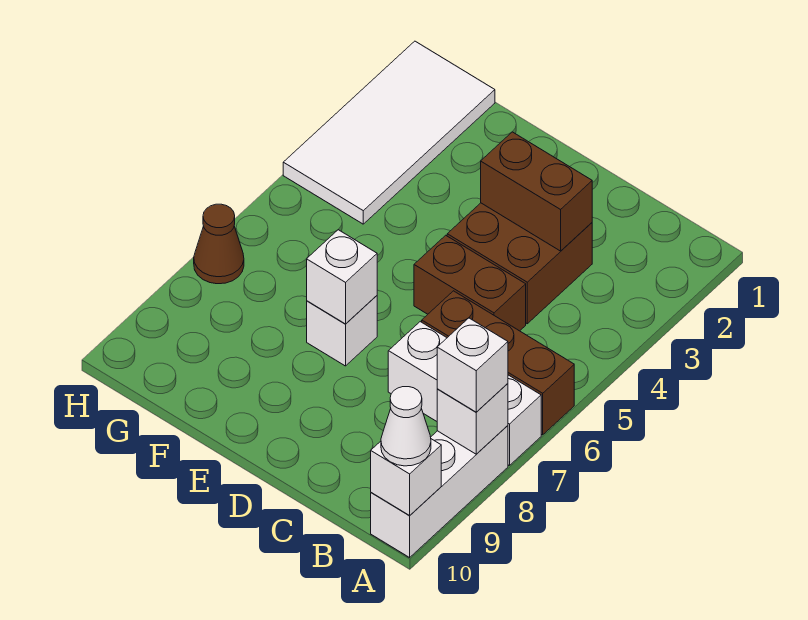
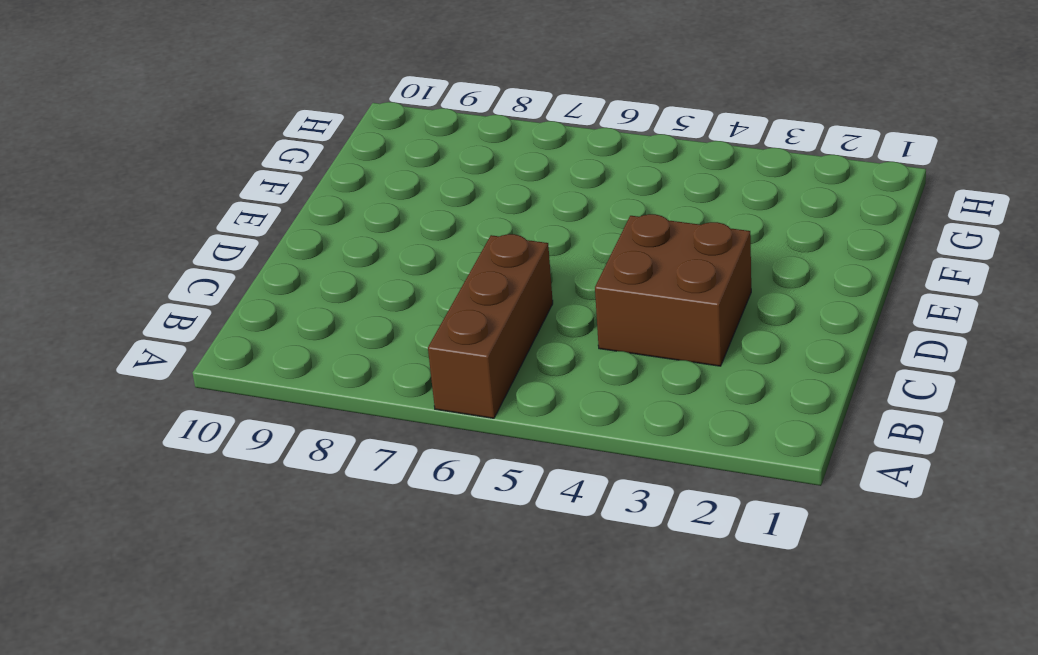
none -> white brick A7:C7 level 1
none -> white brick A8:A10 level 1
none -> brown brick C5:D5 level 1

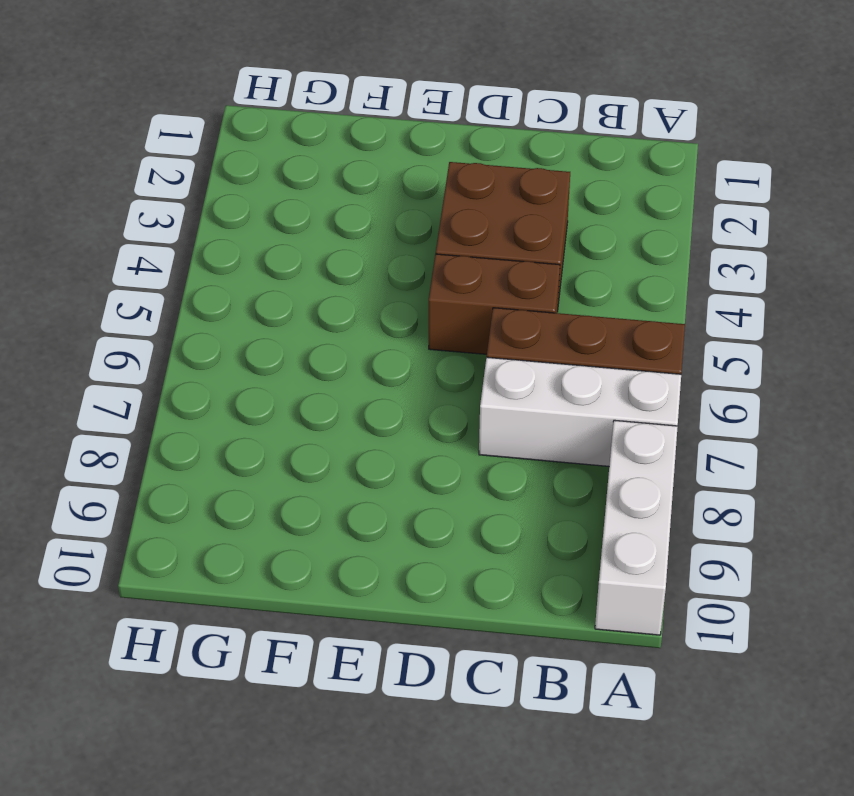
none -> white brick E7 level 1
none -> white tile G1:H4 level 1
none -> brown cone H7 level 1

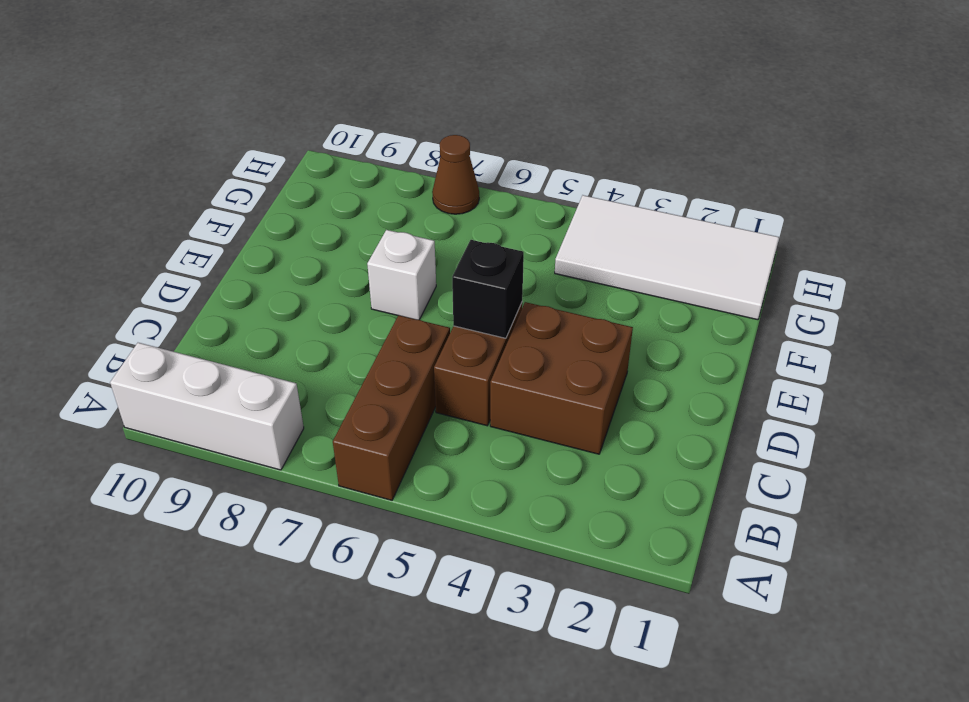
black brick D5 level 2 -> none
none -> white brick A7:C7 level 1
none -> white brick A8 level 2
none -> white brick A10 level 2

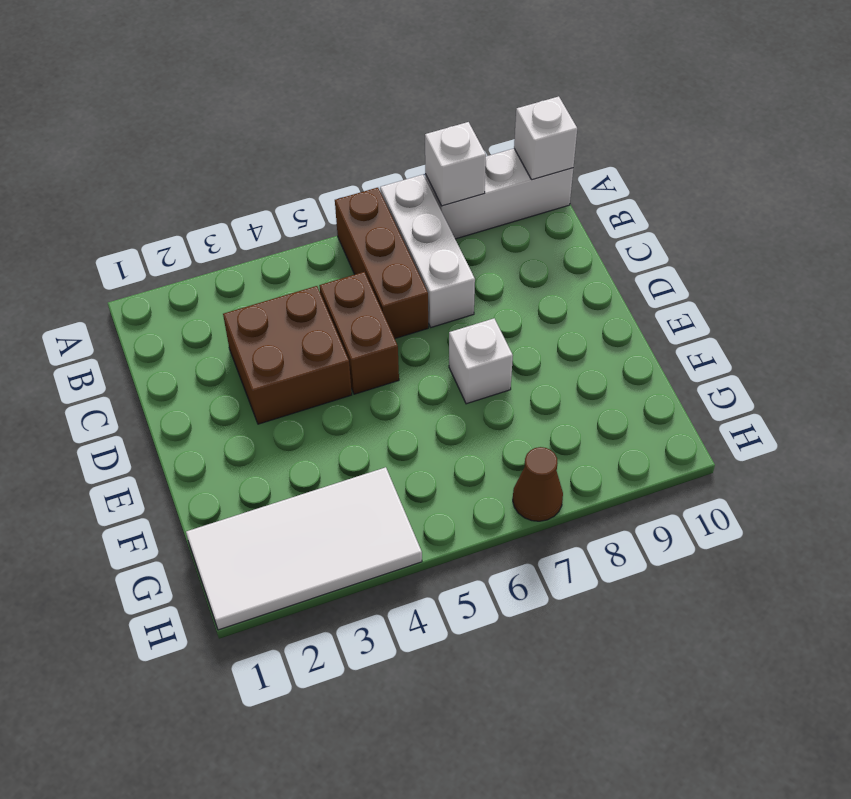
none -> brown brick C3:D3 level 2
none -> white brick E7 level 2
none -> white brick A8 level 3

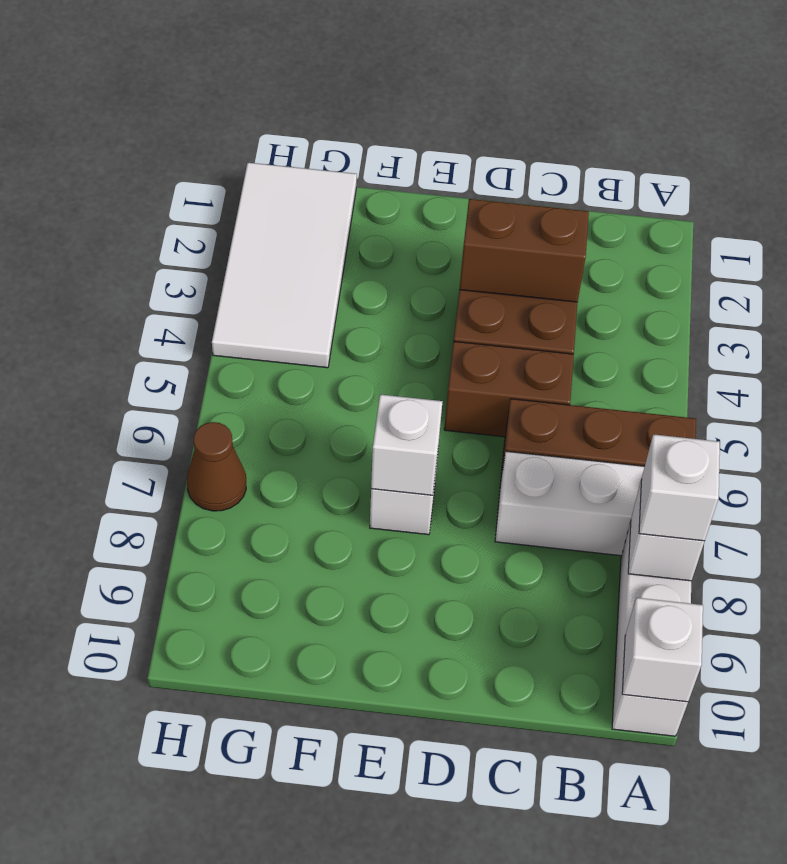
none -> white cone A10 level 3

